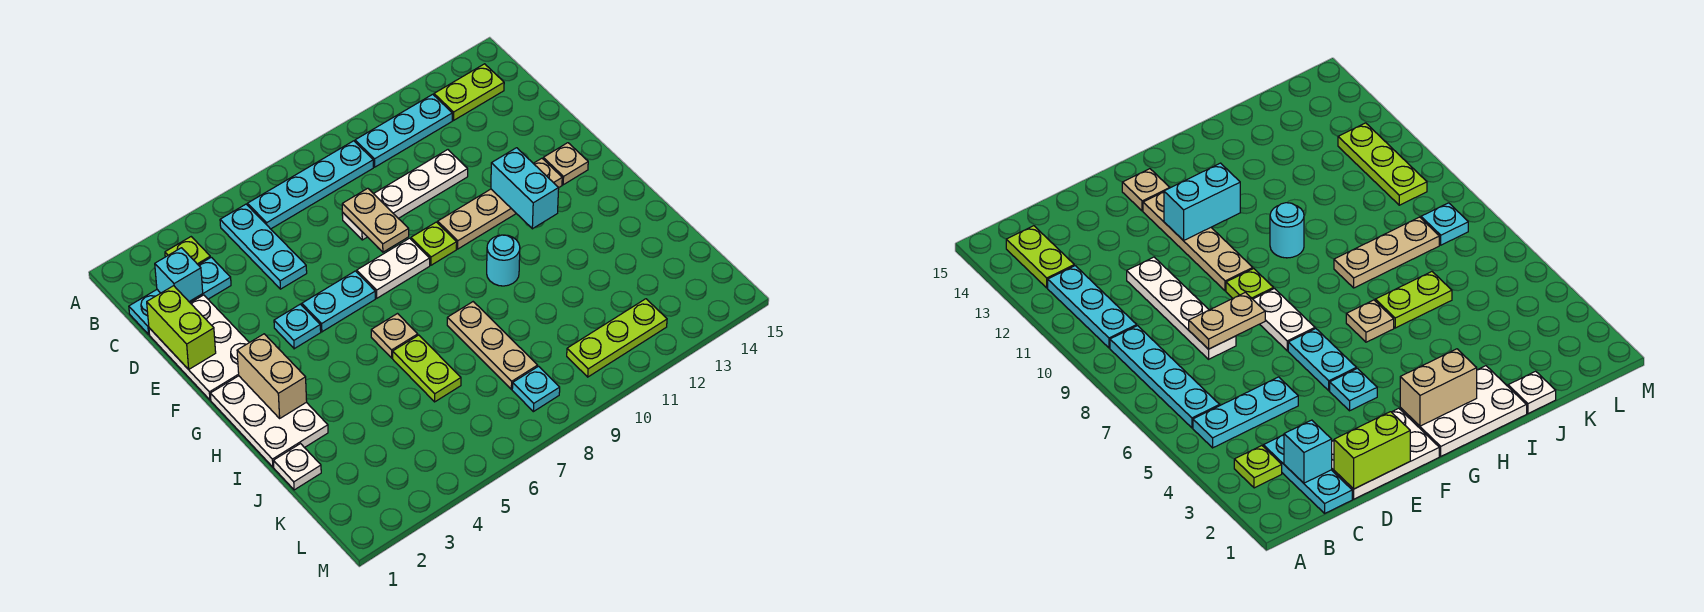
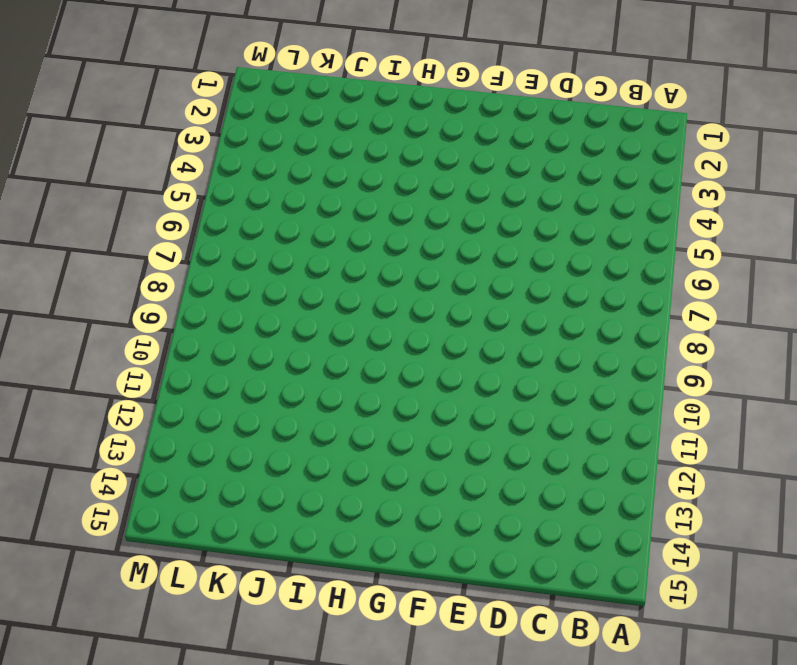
none -> lime plate B3 level 1
none -> cyan plate B5:D5 level 1
none -> cyan plate B6:B9 level 1

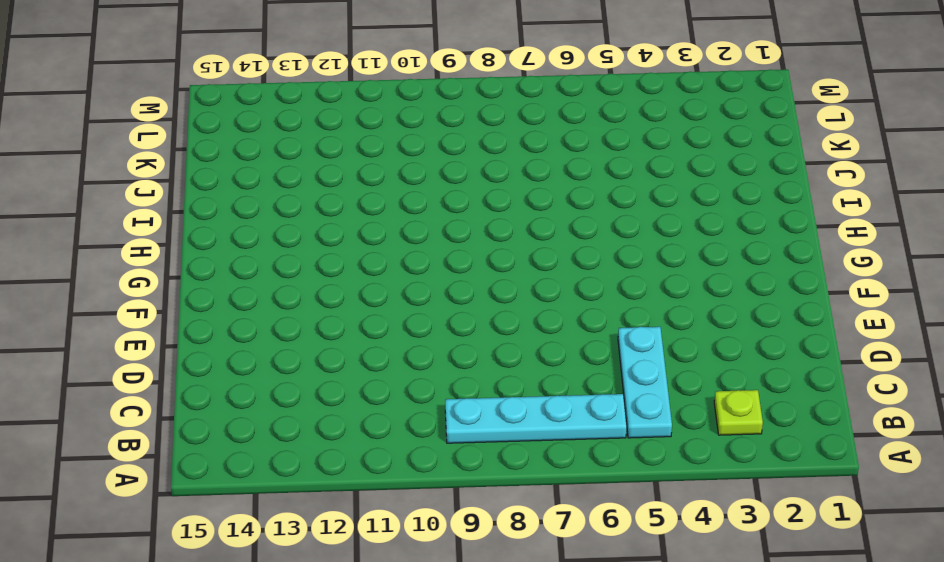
none -> cyan plate B10:B12 level 1
none -> lime plate B13:B14 level 1
none -> cyan plate C1:C3 level 1

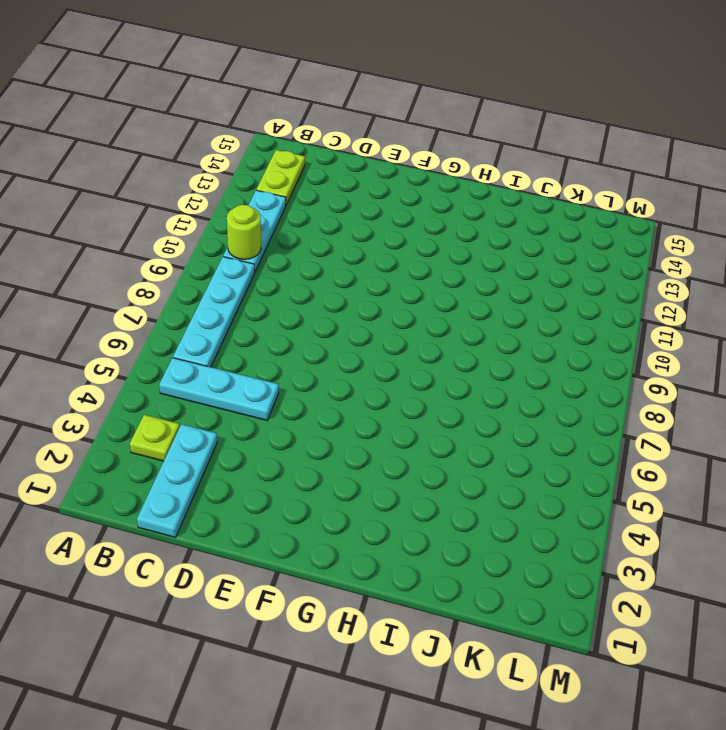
lime round brick B10 level 2 -> none
none -> white plate D1:F2 level 1
none -> white plate D8:D11 level 1
none -> cyan plate F4 level 1

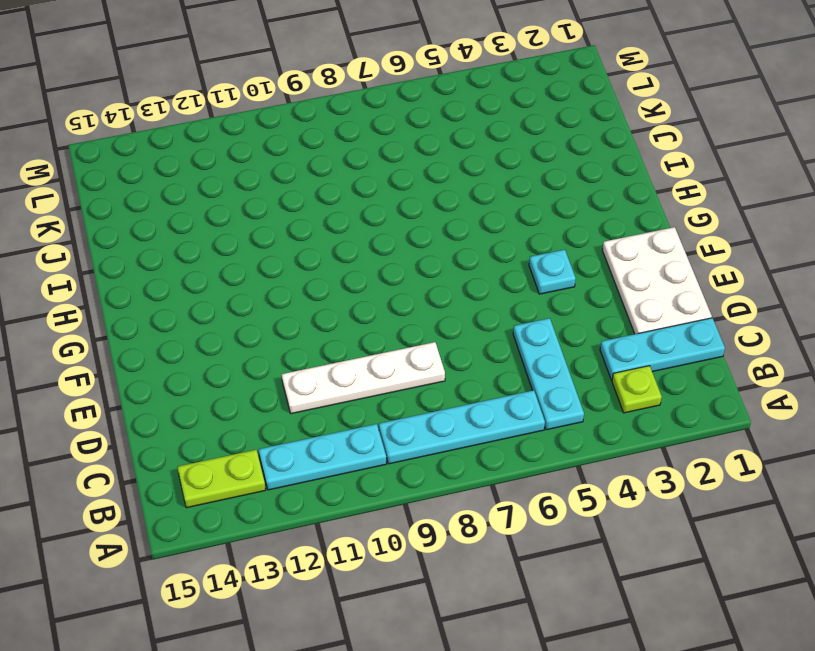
none -> cyan plate F5:F6 level 1
none -> white plate F7:F8 level 1
none -> lime plate F9 level 1

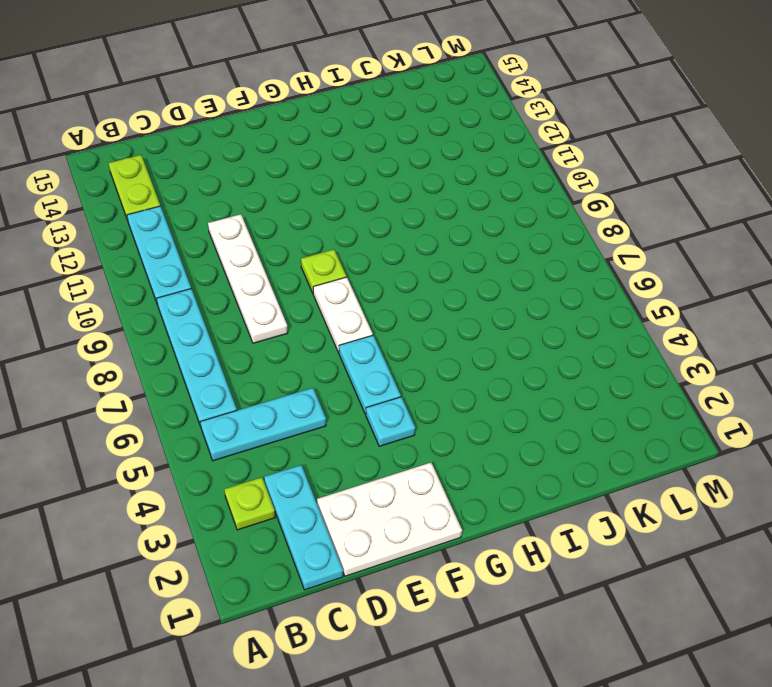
none -> tan plate F10:F13 level 1
none -> tan plate F14 level 1
none -> white plate G1:I2 level 1

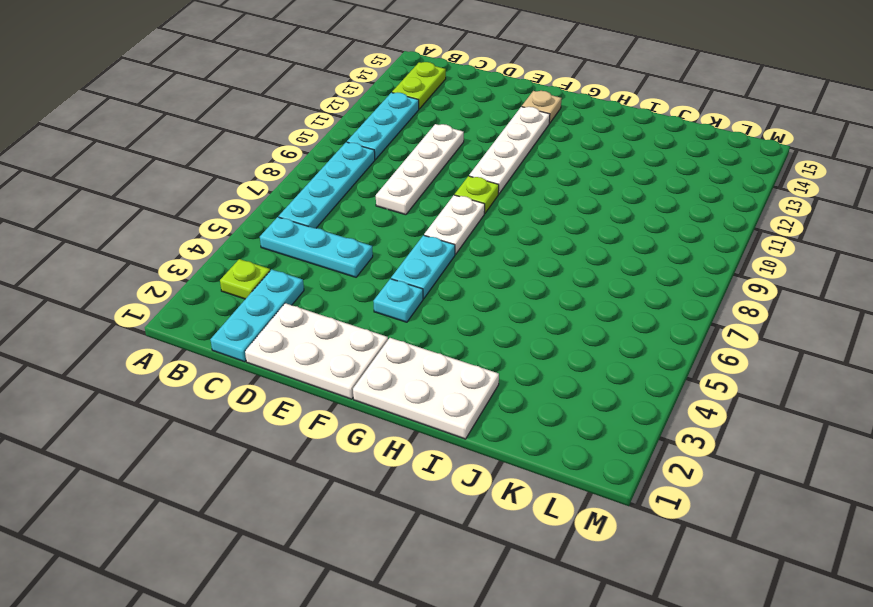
white plate F10:F13 level 1 -> tan plate F10:F13 level 1
none -> tan plate H6 level 1
none -> cyan round brick H10 level 1
none -> lime plate I6:J6 level 1

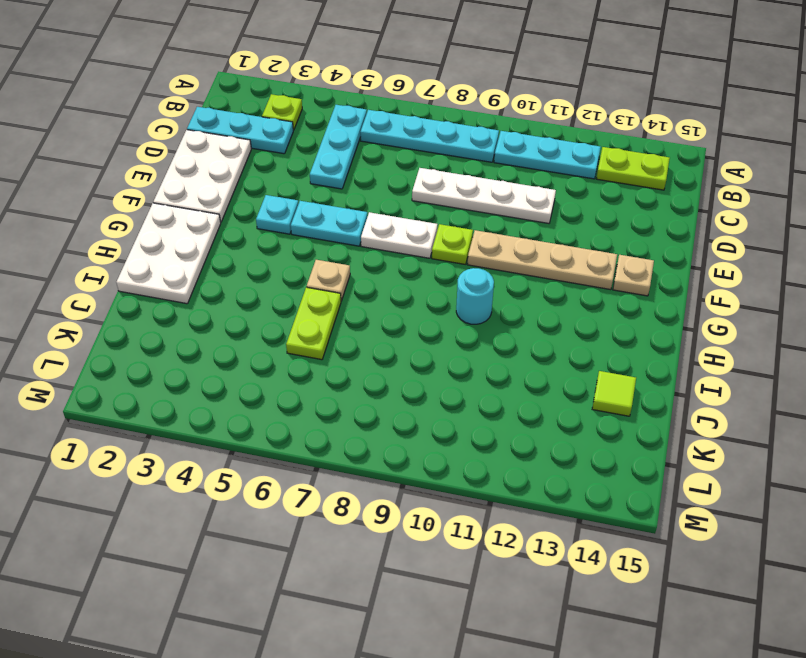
lime tile J14 level 1 -> none
none -> tan plate I8:K8 level 1
none -> white plate J1 level 1
none -> cyan plate L8 level 1

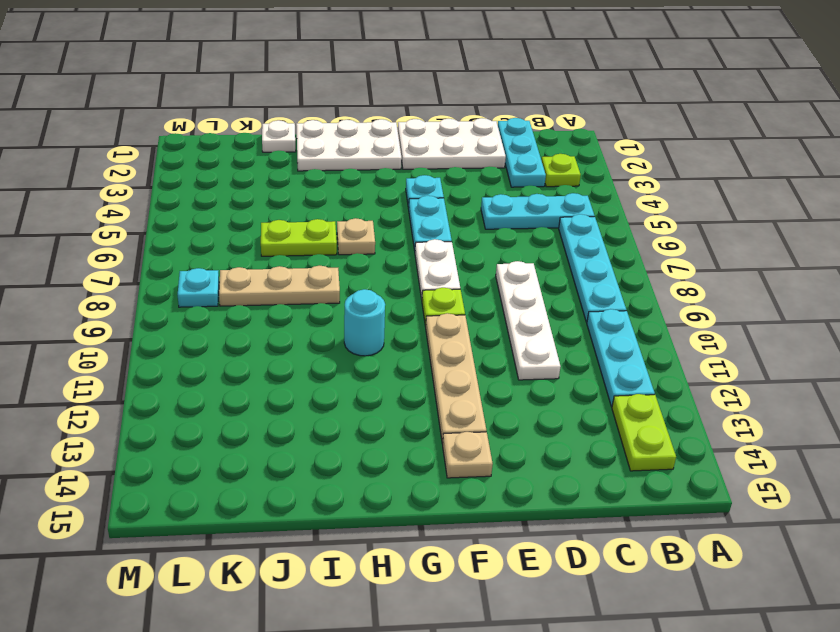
none -> lime plate L10:L12 level 1
none -> cyan brick C2 level 2
none -> lime brick D1:E1 level 2

